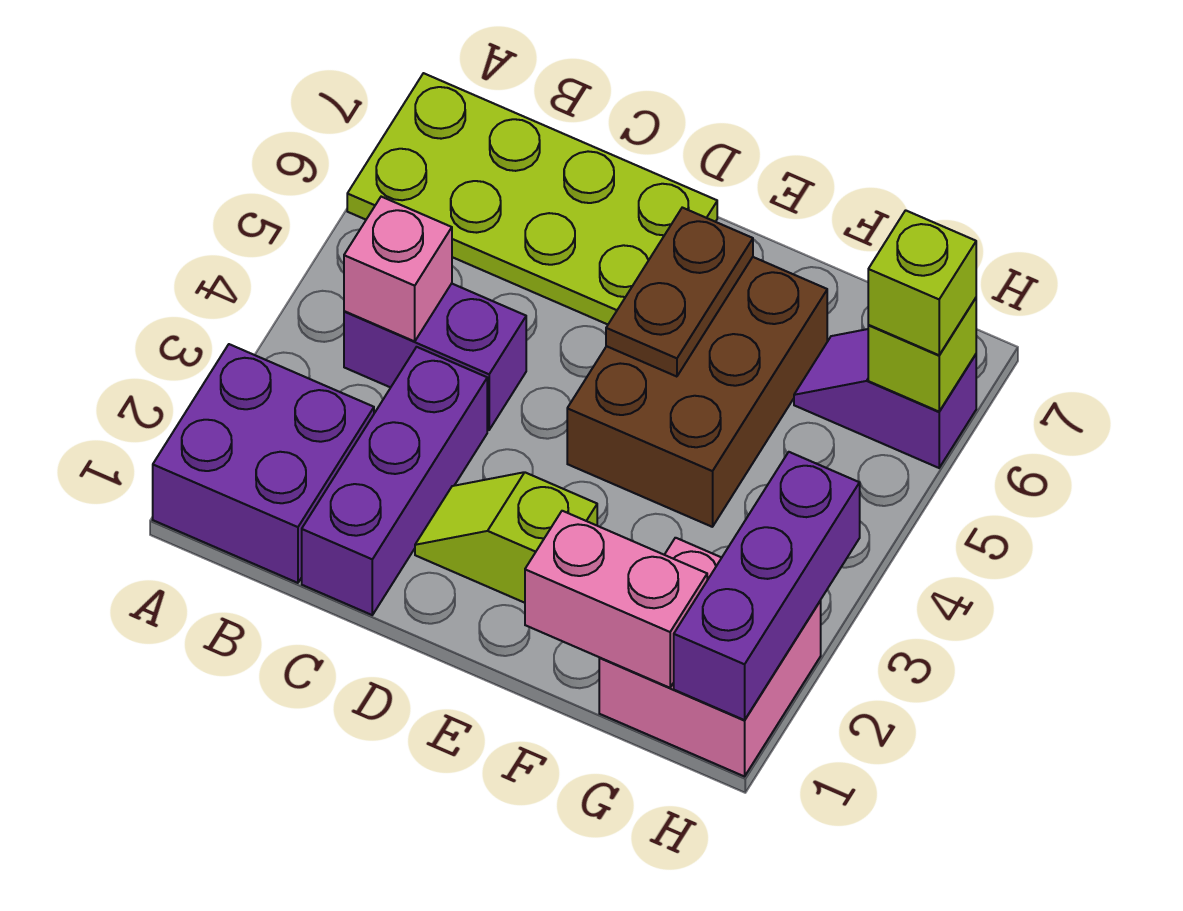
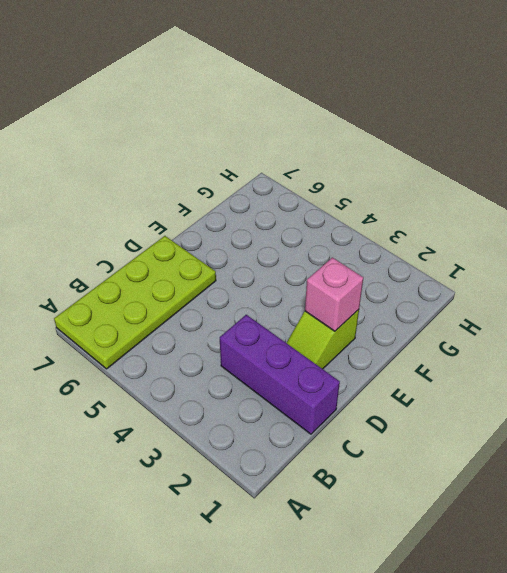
pink brick E2 level 2 -> pink brick B4 level 2
none -> purple brick A1:B2 level 1
none -> purple brick B4:C4 level 1
none -> brown brick E4:F6 level 1

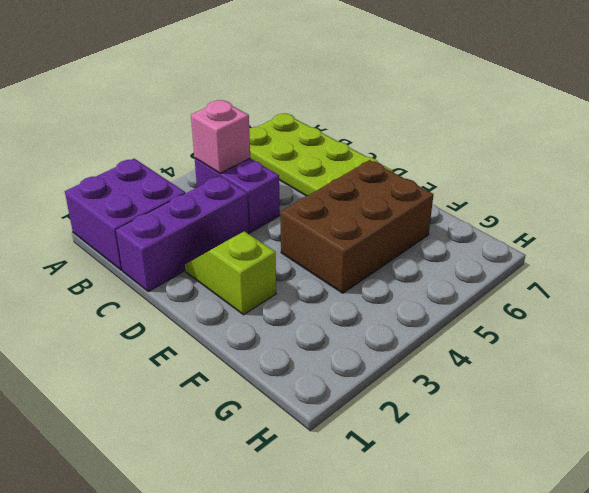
none -> pink brick G1:H2 level 1
none -> purple slope G6:H6 level 1 top H
none -> brown plate E5:E6 level 2

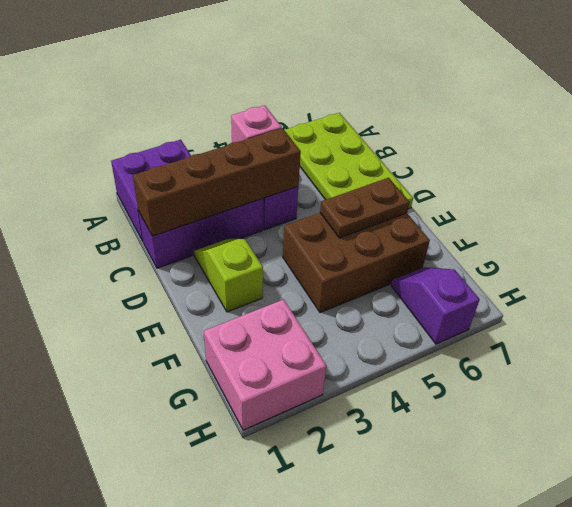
brown brick C1:C4 level 2 -> none
none -> pink brick F1:G1 level 2
none -> purple brick H1:H3 level 2
none -> lime brick H6 level 2

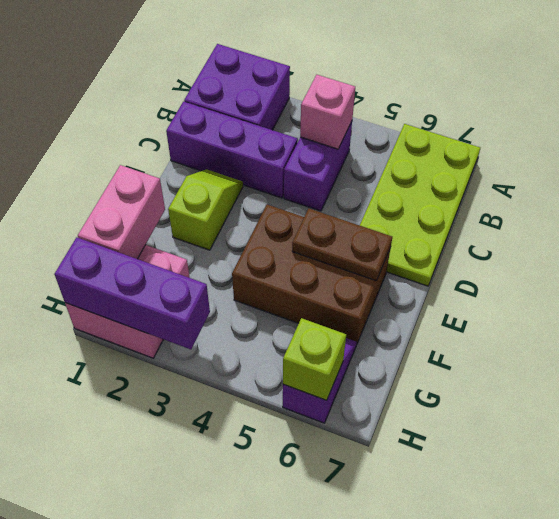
none -> lime brick H6 level 3

